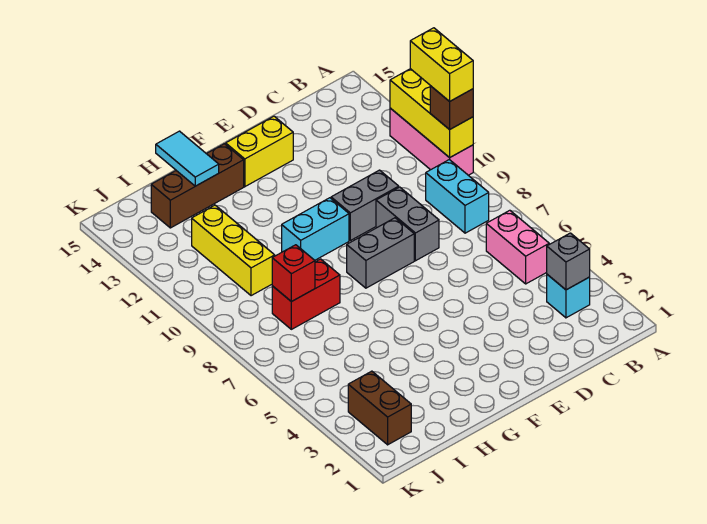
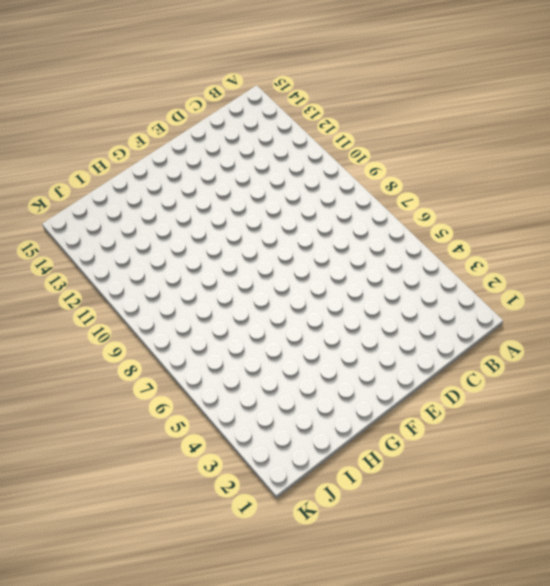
none -> pink brick A10:A12 level 1
none -> cyan brick B3 level 1
none -> pink brick B5:B6 level 1

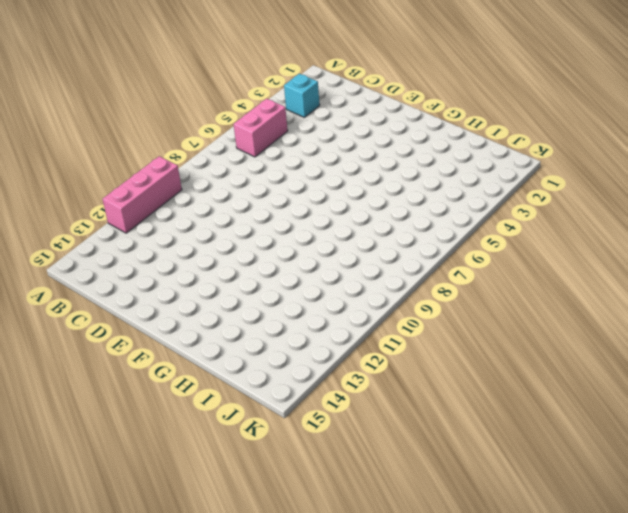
none -> cyan brick B8:B9 level 1
none -> grey brick D8:D9 level 1
none -> grey brick D10:E10 level 1

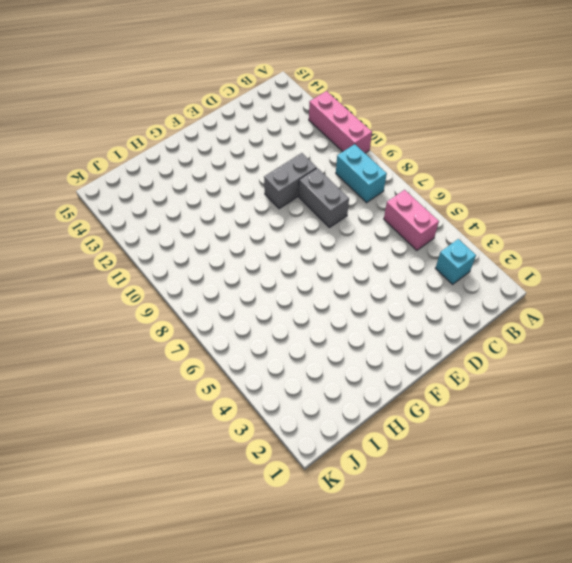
none -> grey brick E8:F8 level 1
none -> yellow brick E14:F14 level 1
none -> cyan brick F10:G10 level 1

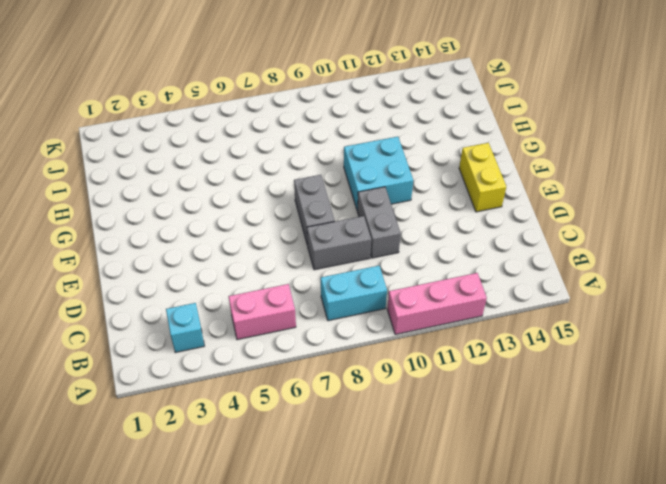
cyan brick F10:G11 level 1 -> cyan brick F10:G10 level 1
none -> brown brick G14:I14 level 1
none -> red brick H8:I8 level 1
none -> yellow brick I10:I12 level 1

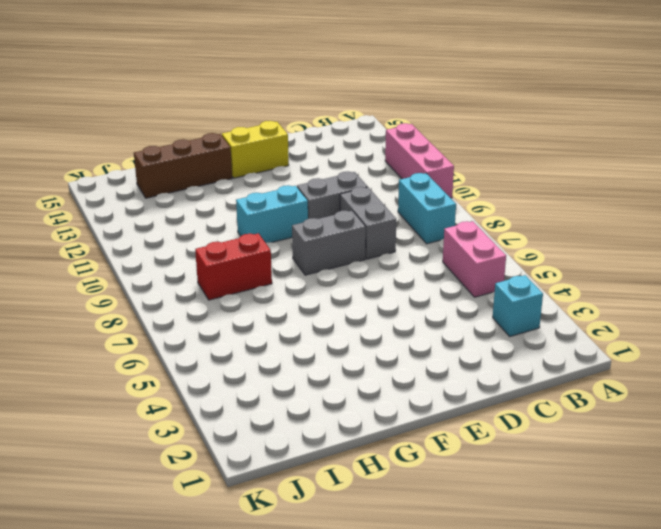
none -> yellow brick I10:I12 level 1
none -> brown brick J2:J3 level 1
none -> yellow brick A10:A12 level 2

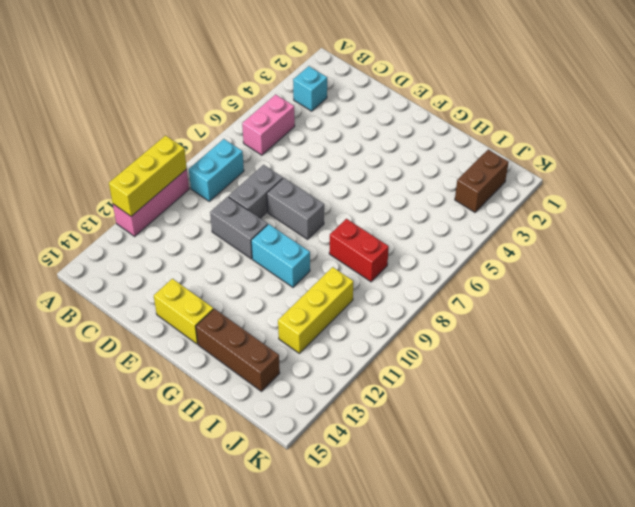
none -> grey brick B3 level 2
none -> cyan tile H14:H15 level 2
none -> red brick I8 level 2

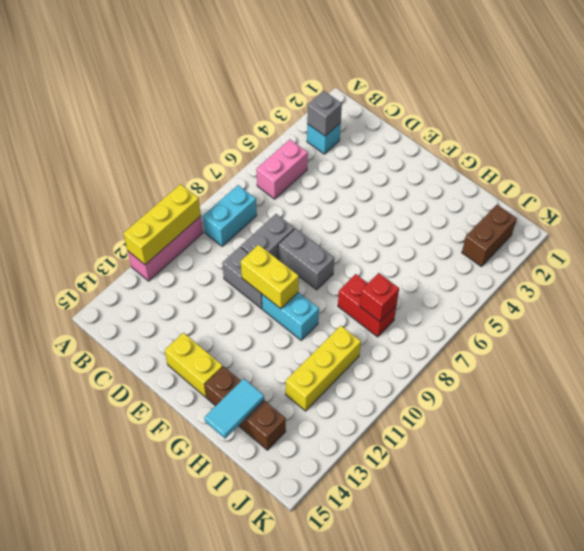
yellow brick E10:F10 level 2 -> yellow brick A10:A11 level 4
none -> brown brick A10 level 3

